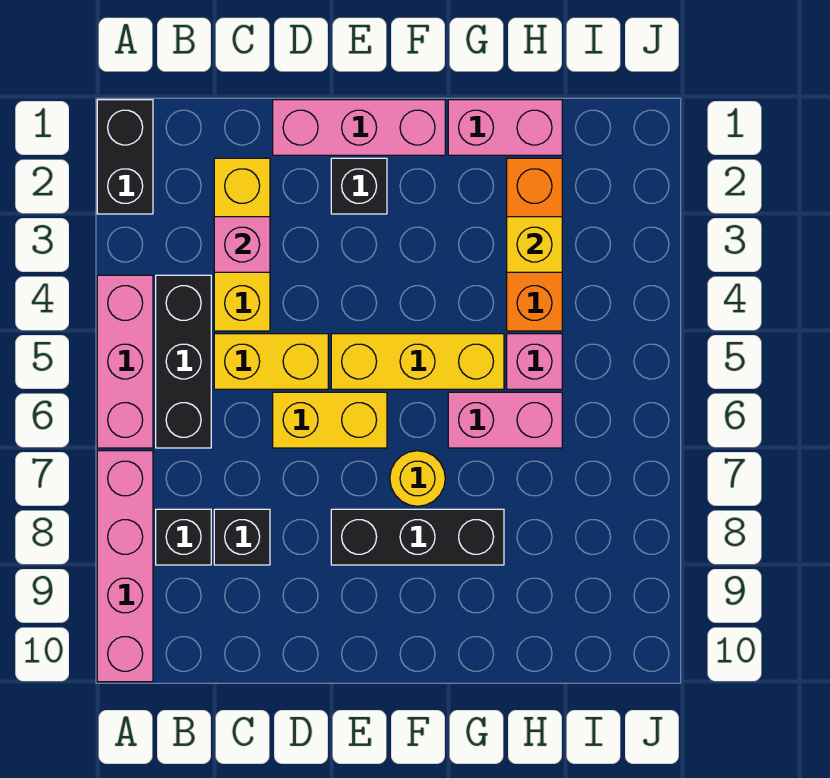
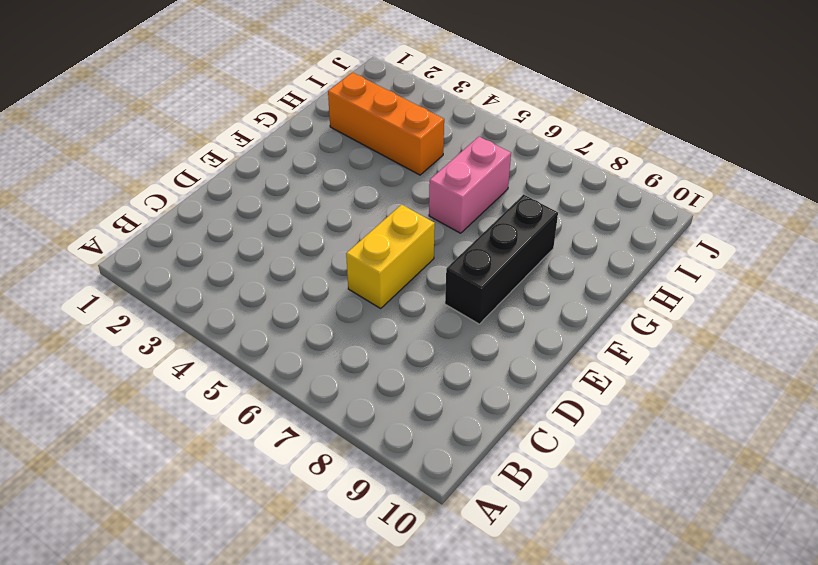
none -> black brick A1:A2 level 1
none -> pink brick A4:A6 level 1
none -> pink brick A7:A10 level 1

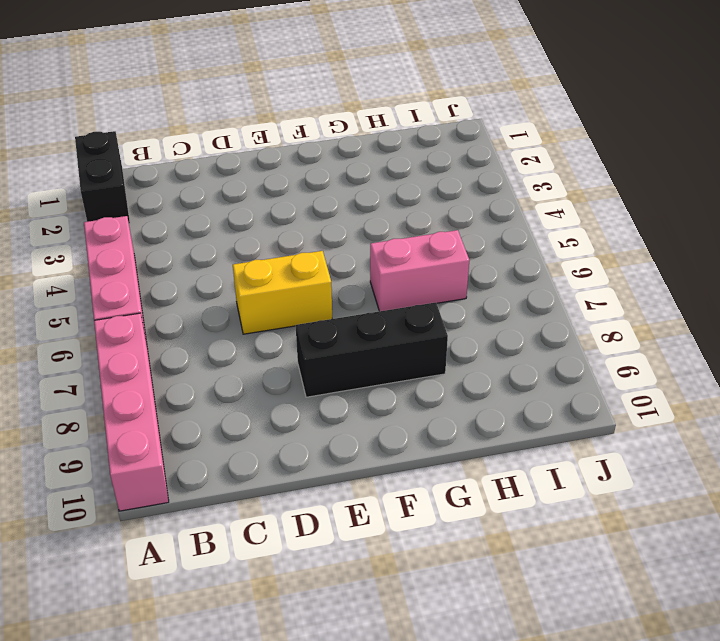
none -> black brick B4:B6 level 1
none -> black brick B8 level 1
none -> yellow brick C2:C4 level 1

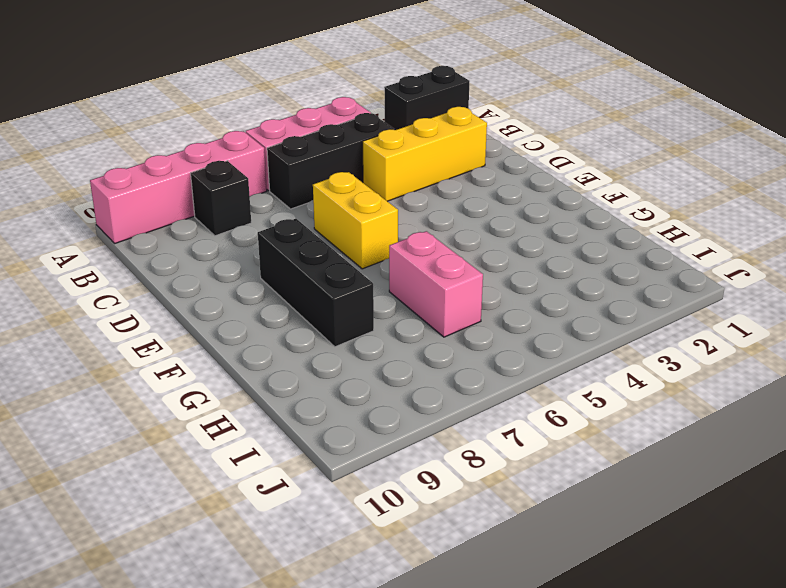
none -> yellow brick C5:D5 level 1
none -> black brick C8 level 1
none -> pink brick D1:F1 level 1

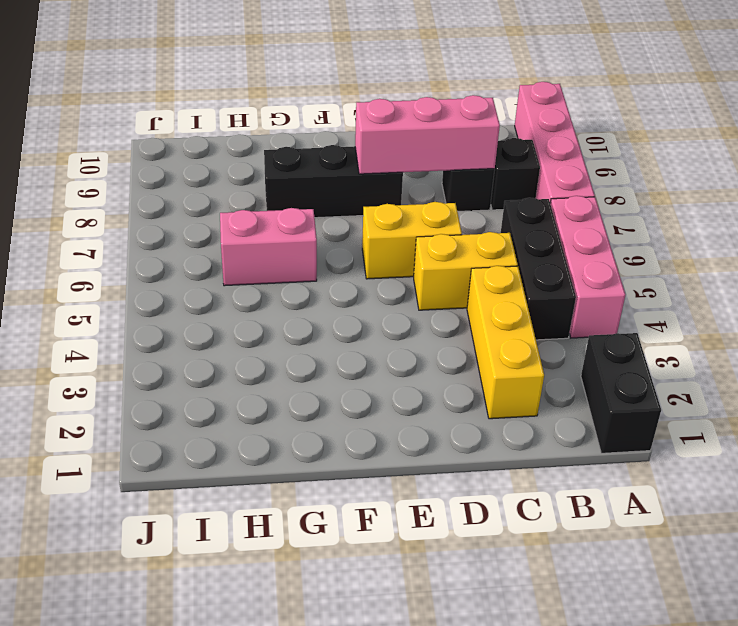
pink brick C8:E8 level 2 -> pink brick D1:F1 level 1
none -> black brick E2 level 1
none -> yellow brick E5:G5 level 1
none -> yellow round brick F7 level 1

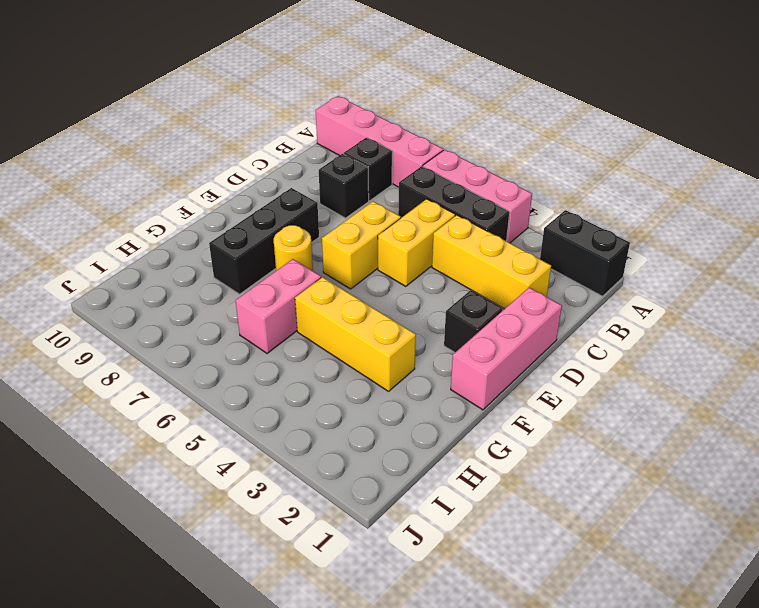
yellow brick G3:G5 level 1 -> yellow brick E5:G5 level 1
none -> pink brick G1:H1 level 1
none -> orange brick H2:H4 level 1
none -> pink brick H5 level 1

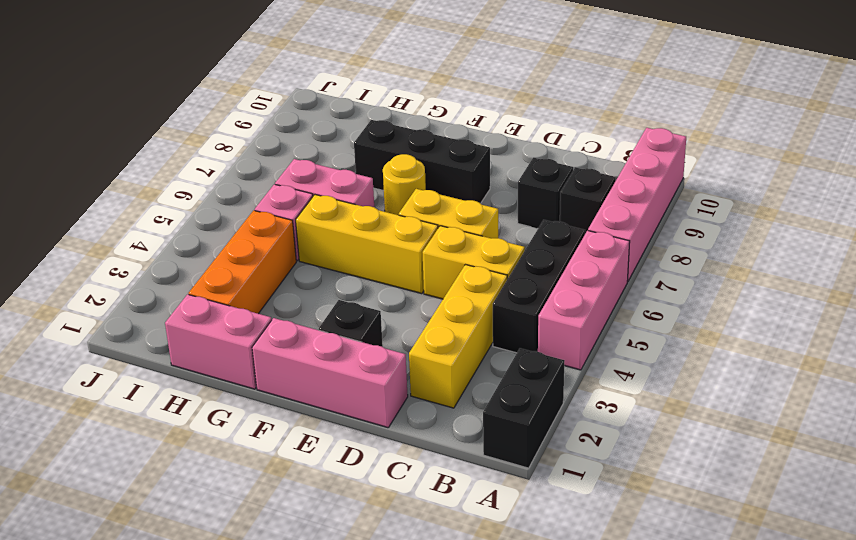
none -> pink brick C3 level 2
none -> yellow brick H3 level 2

